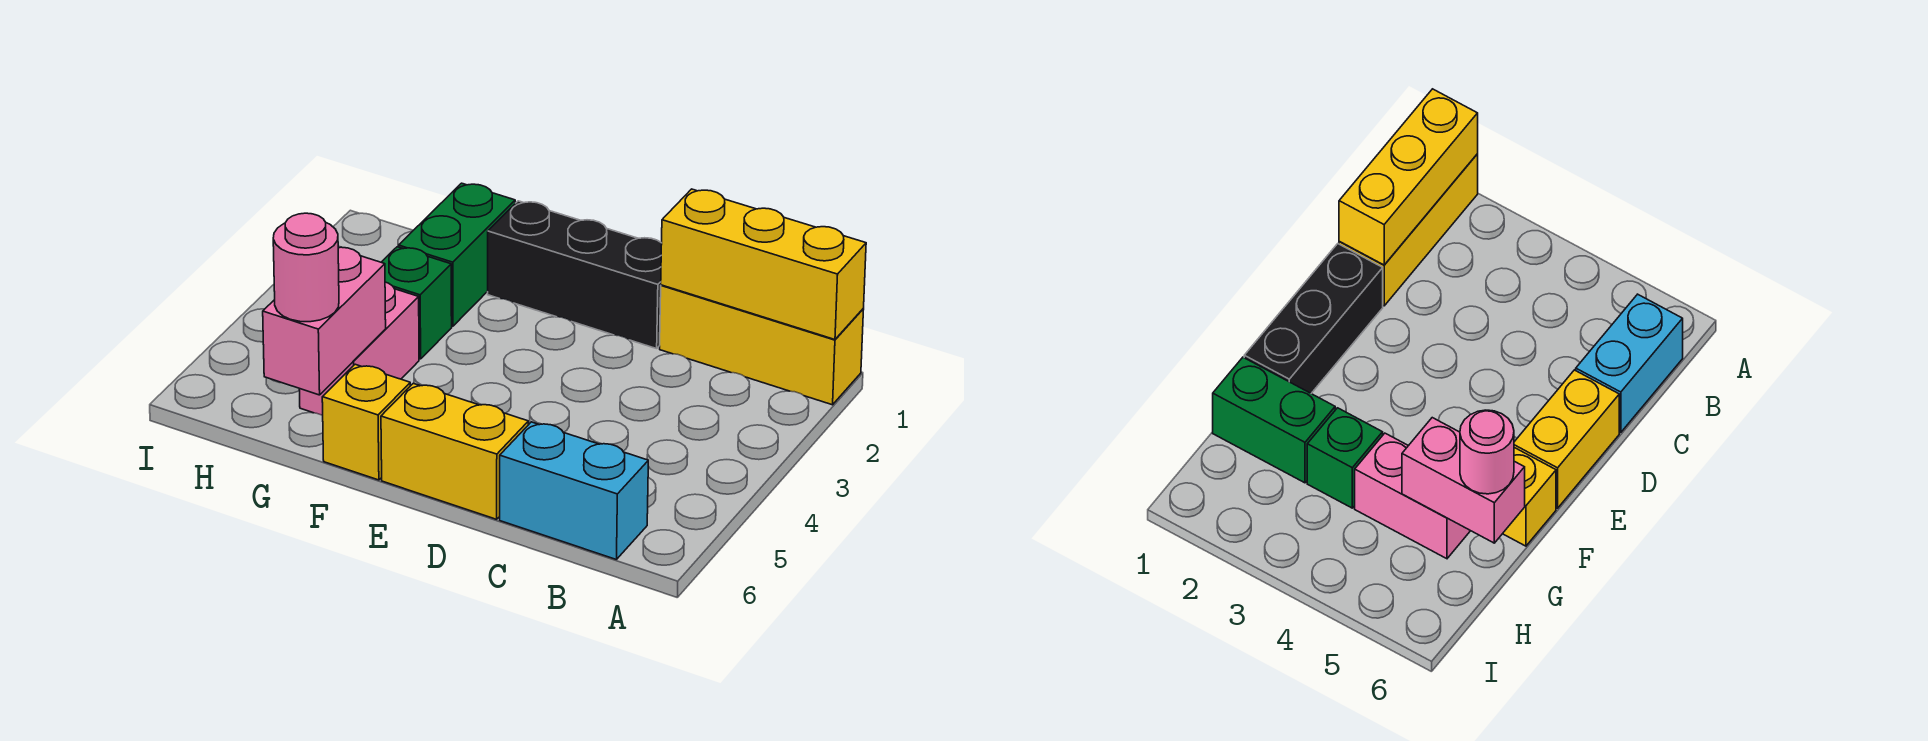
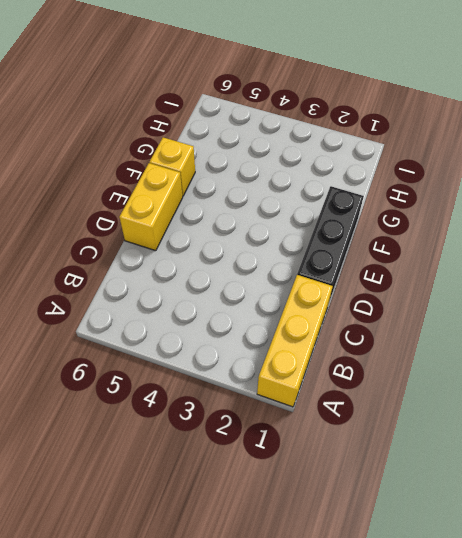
none -> cyan brick B6:C6 level 1
none -> green brick G1:G2 level 1

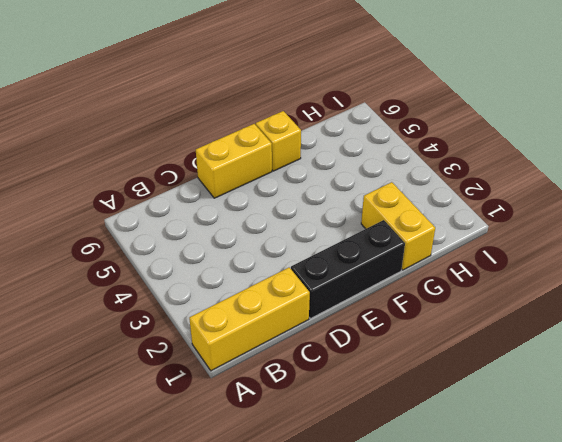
yellow brick G1:G2 level 1 -> green brick G1:G2 level 1
none -> cyan brick B6:C6 level 1
none -> green brick G3 level 1

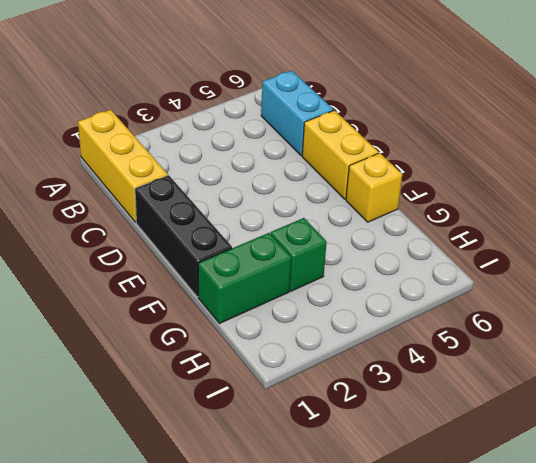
none -> pink brick G4:G5 level 1
none -> yellow brick A1:C1 level 2

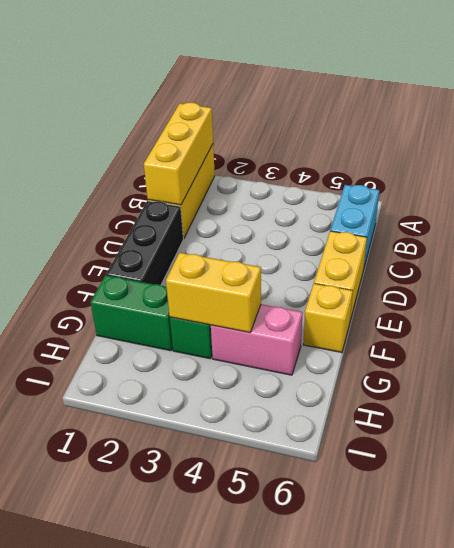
yellow brick G3:G4 level 2 -> none
none -> pink brick G5:G6 level 2
none -> pink round brick G6 level 3

